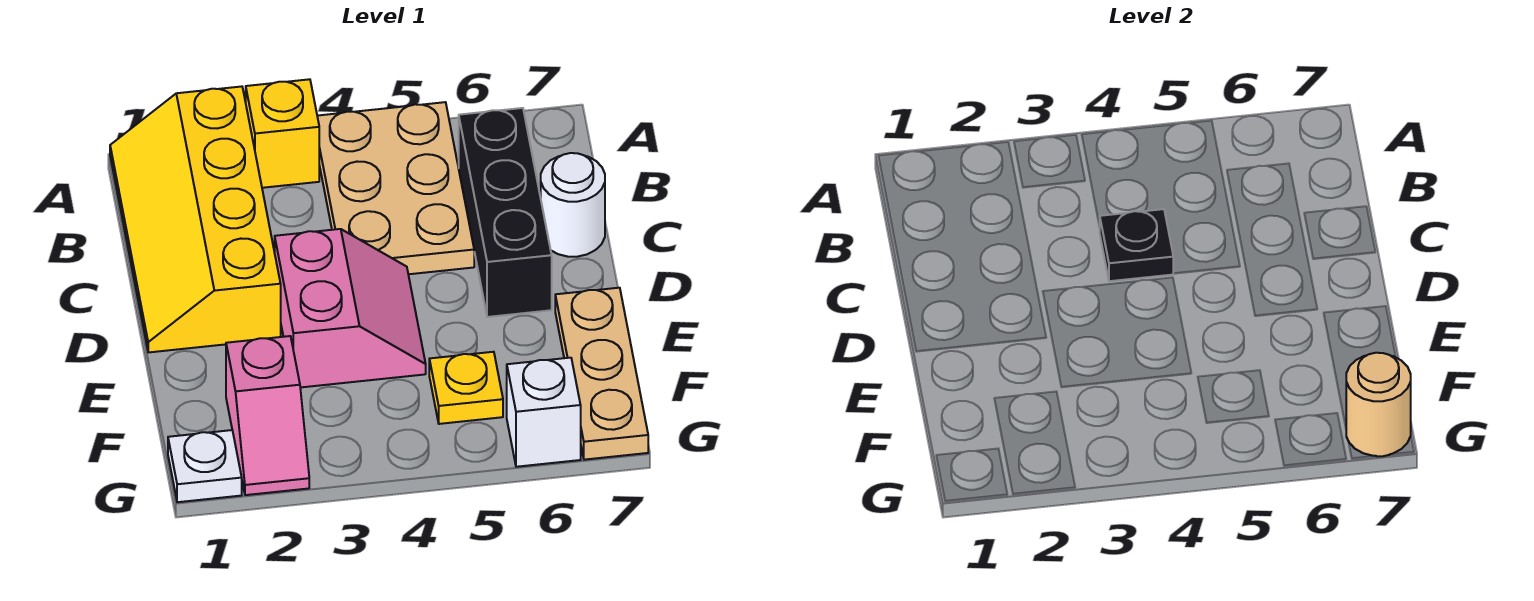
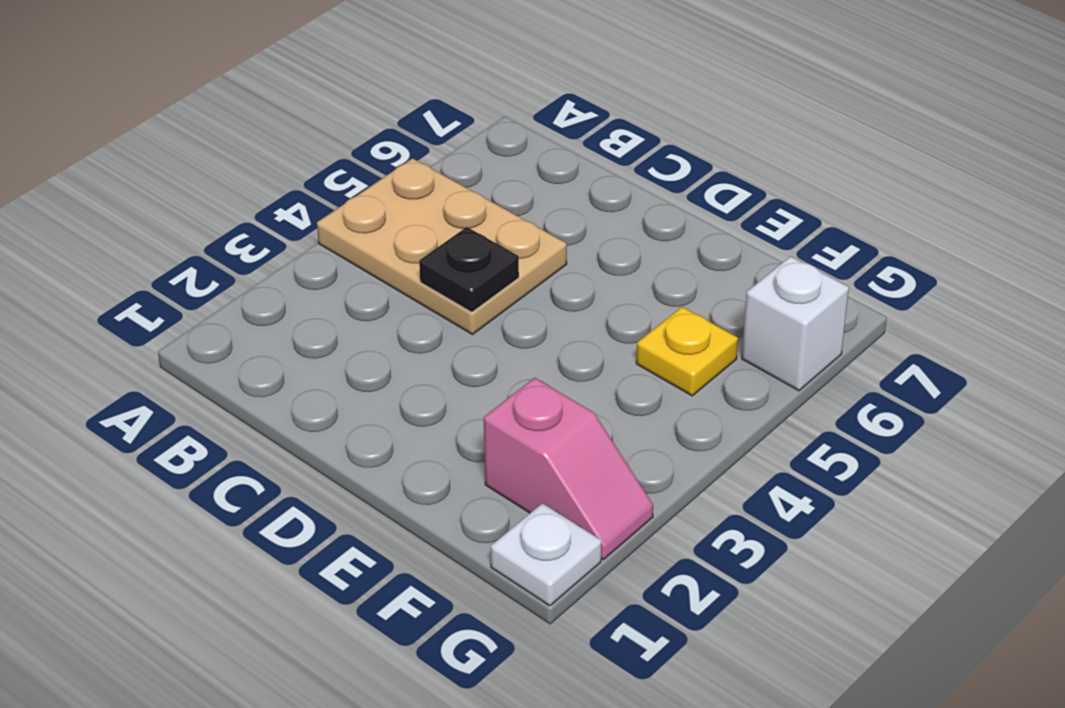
none -> yellow slope A1:D2 level 1 top 2
none -> yellow brick A3 level 1
none -> black brick B6:D6 level 1

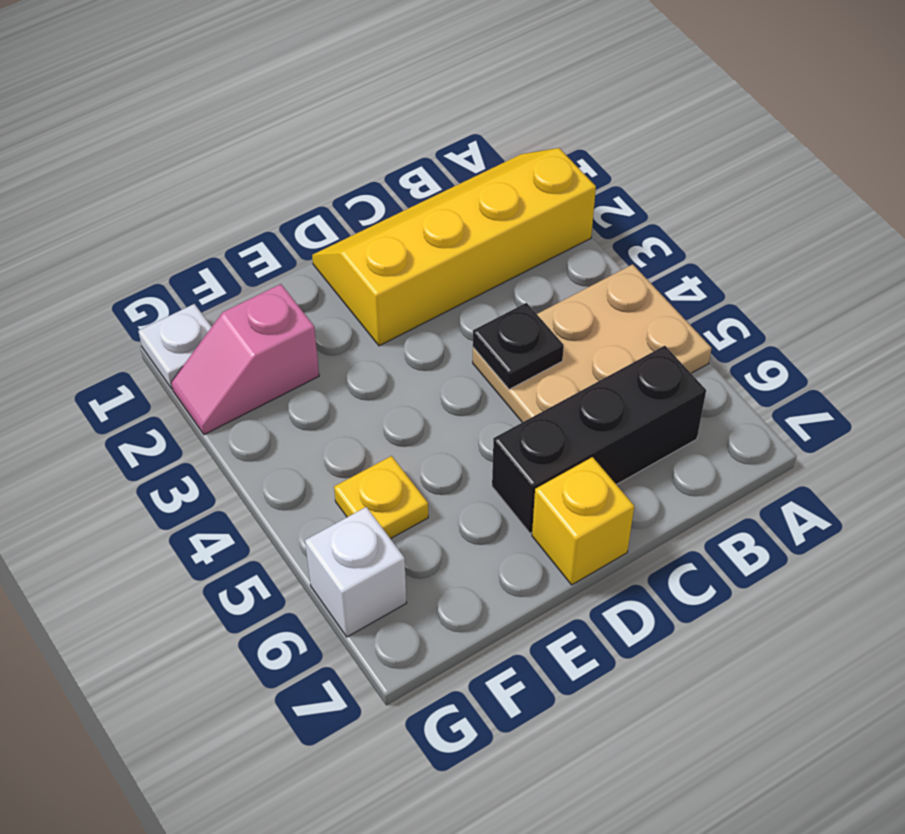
yellow brick D7 level 1 -> yellow brick A3 level 1
none -> white round brick C7 level 1
none -> pink slope D3:E4 level 1 top 3
none -> tan plate E7:G7 level 1

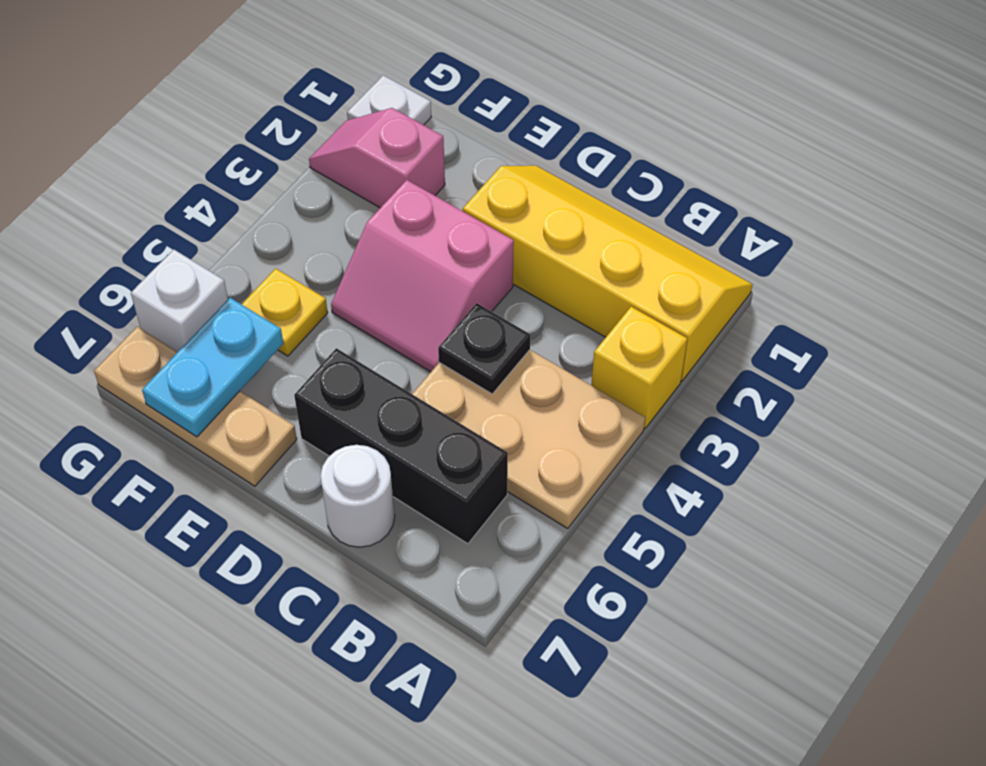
cyan plate F6:F7 level 2 -> none
none -> tan round brick G7 level 2

